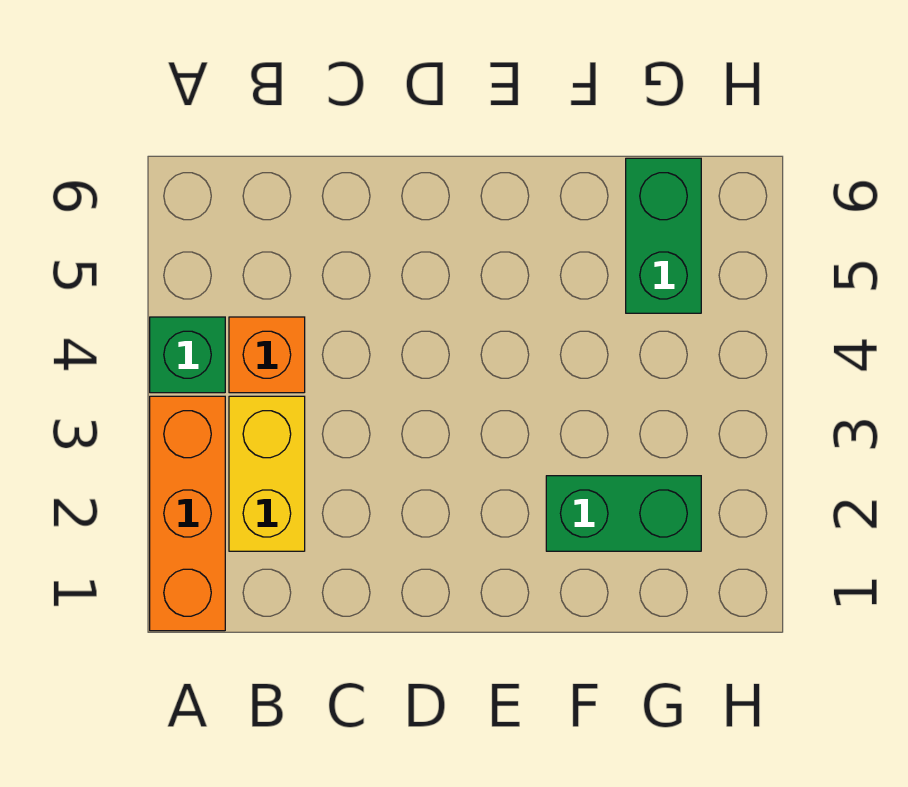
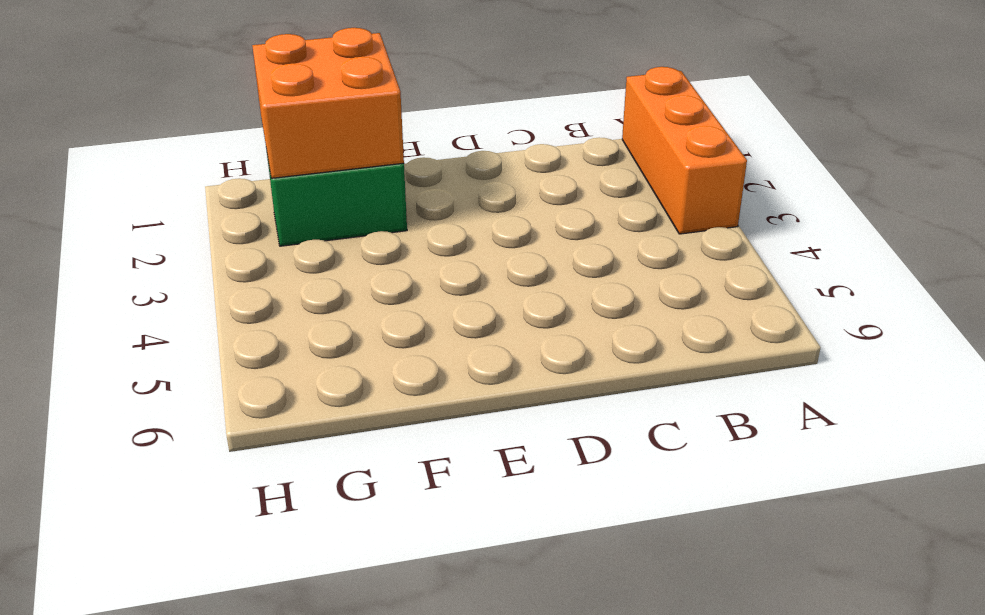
orange brick F1:G2 level 2 -> none
none -> green brick A4 level 1
none -> yellow brick B2:B3 level 1

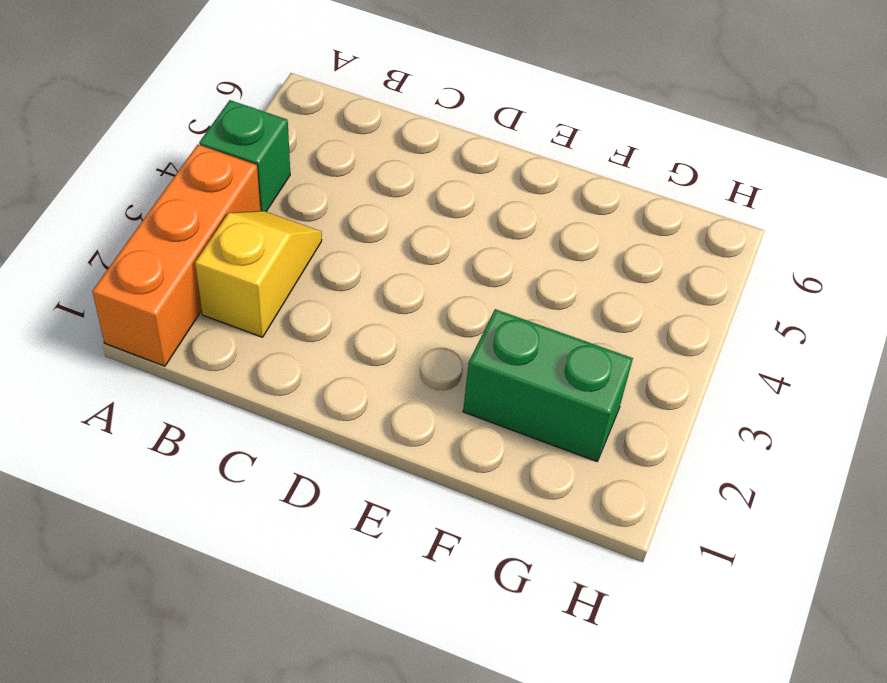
yellow slope B2:B3 level 1 top 2 -> yellow brick B2:B3 level 1
none -> orange brick B4 level 1
none -> green brick G5:G6 level 1

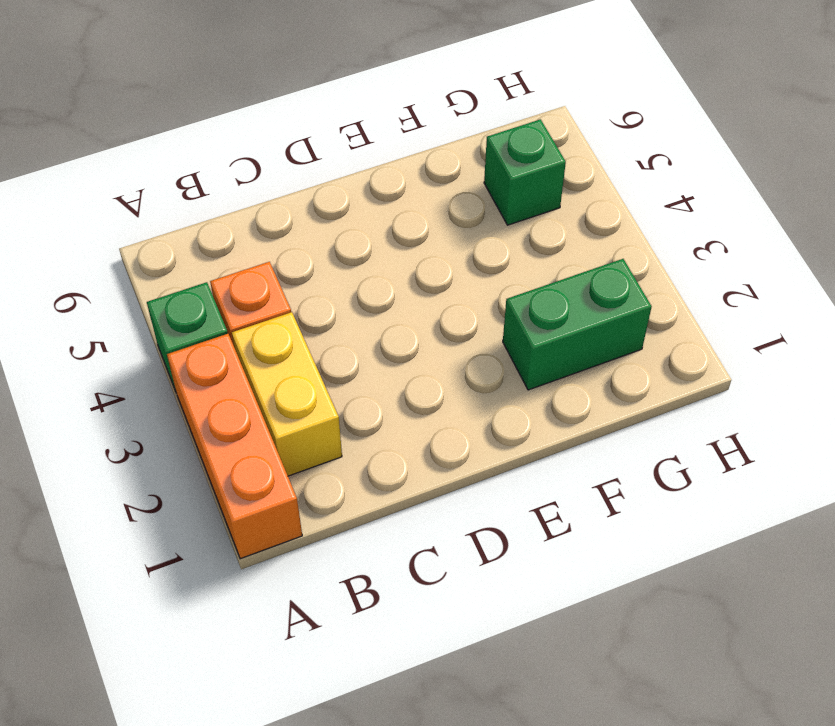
green brick G5 level 1 -> green brick G5:G6 level 1

